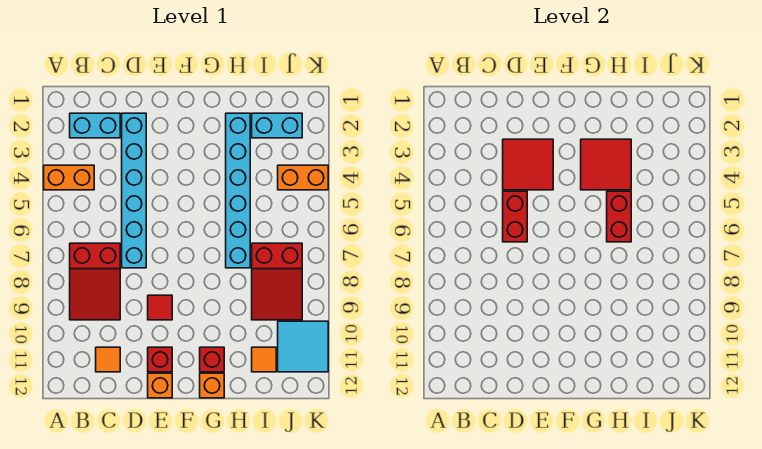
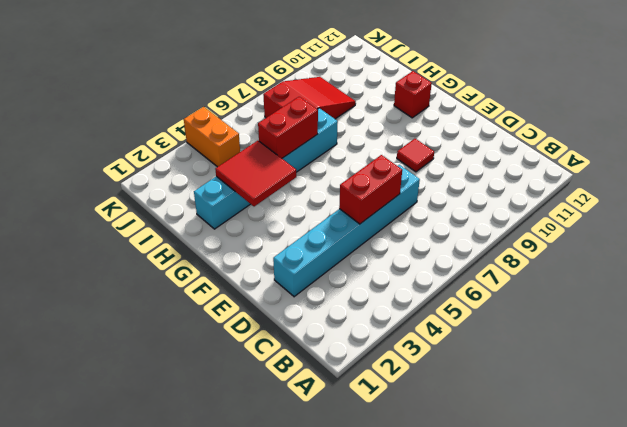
none -> orange brick A4:B4 level 1
none -> cyan brick B2:C2 level 1
none -> red slope B7:C9 level 1 top 7

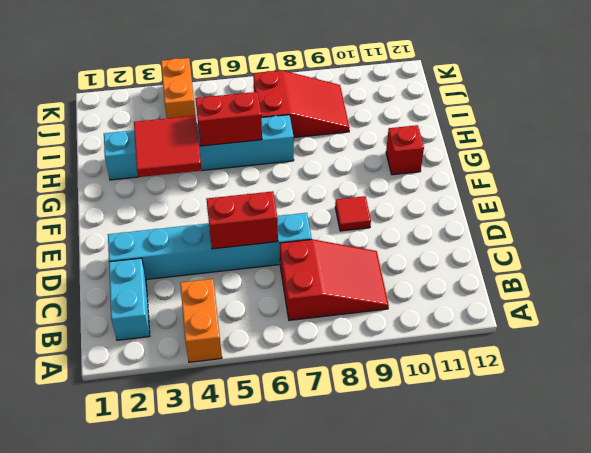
none -> orange tile C11 level 1
none -> red brick E11 level 1
none -> orange brick E12 level 1

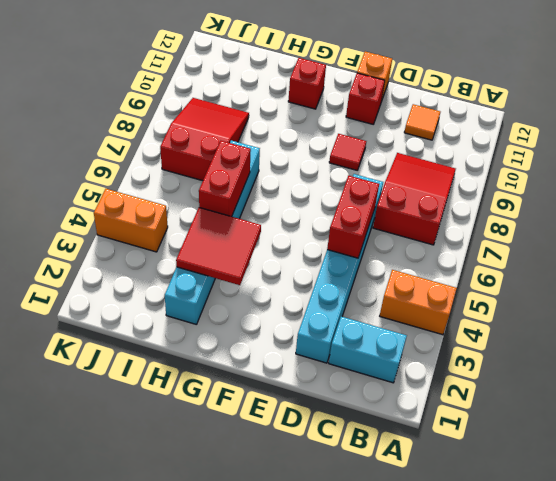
none -> orange brick G12 level 1
none -> cyan brick I2:J2 level 1
none -> orange tile I11 level 1

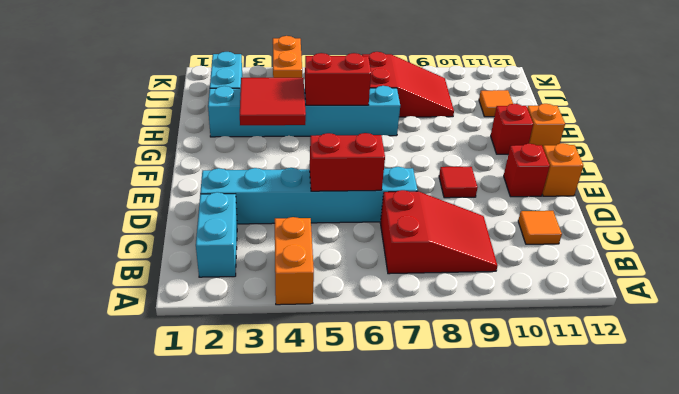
none -> cyan tile J10:K11 level 1
none -> red tile D3:E4 level 2

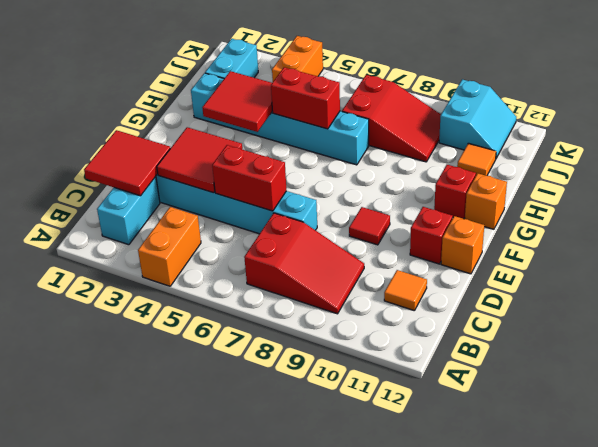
red tile C1:D2 level 2 -> none
cyan slope J10:K11 level 1 top 10 -> cyan tile J10:K11 level 1

